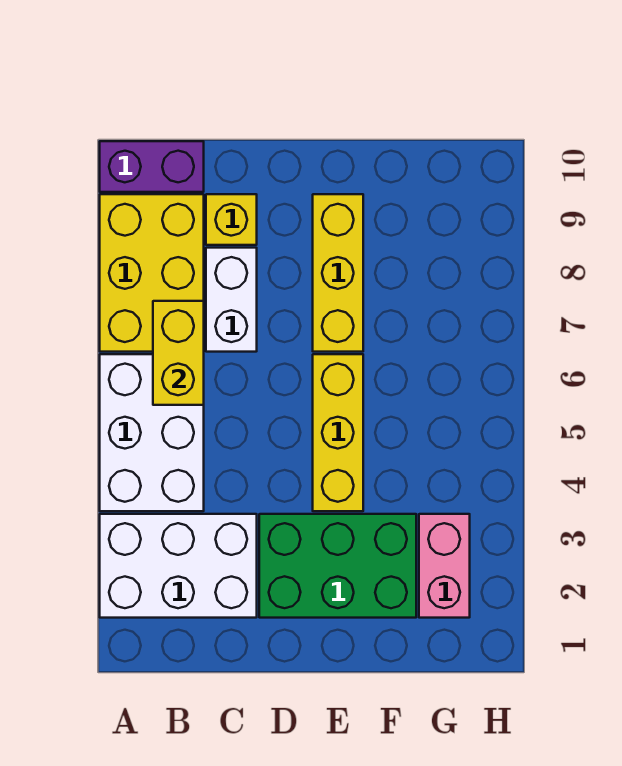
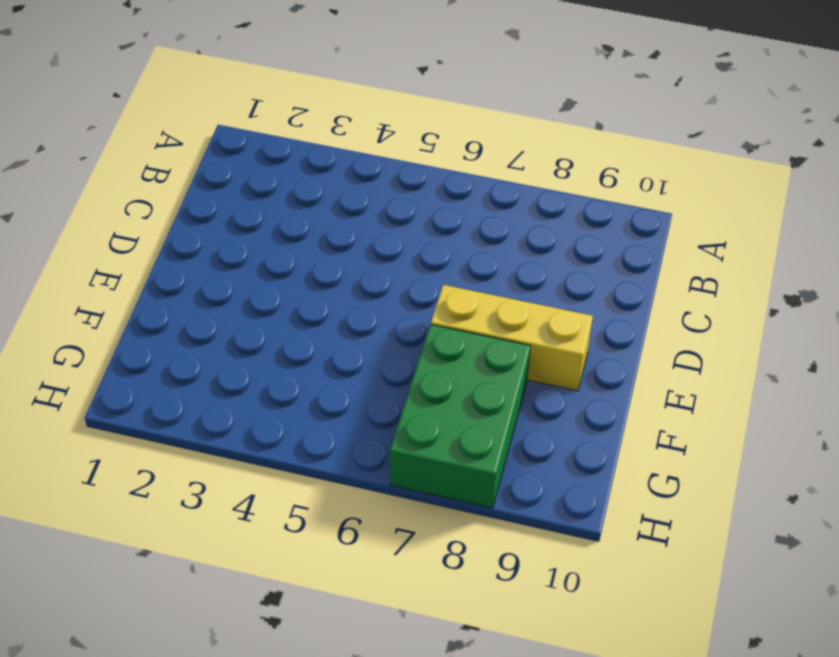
green brick F7:H8 level 1 -> green brick D2:F3 level 1
none -> white brick A2:C3 level 1
none -> white brick A4:B6 level 1

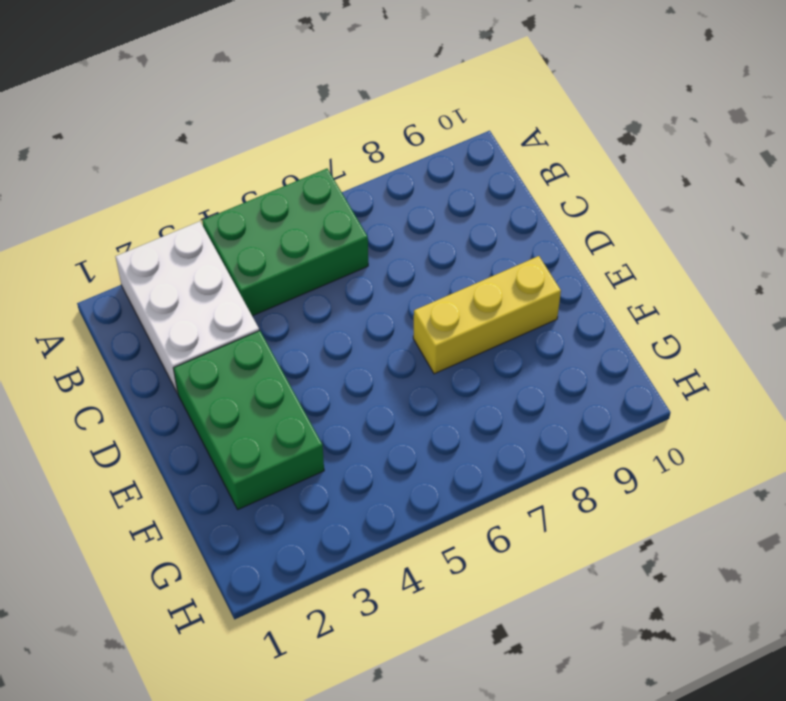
green brick A4:B6 level 1 -> white brick A4:B6 level 1
none -> yellow brick A7:B9 level 1
none -> purple brick A10:B10 level 1

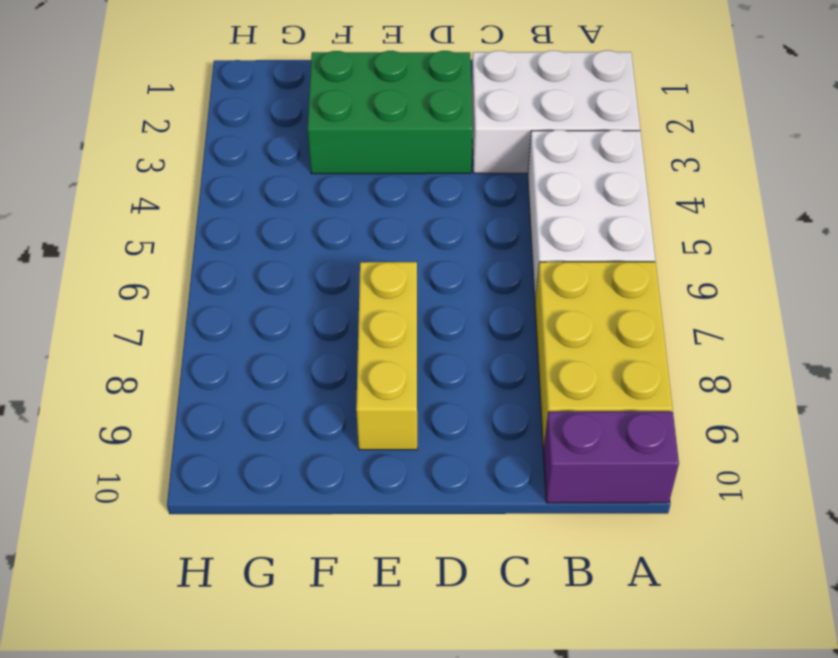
none -> white brick C7:C8 level 1
none -> yellow brick C9 level 1

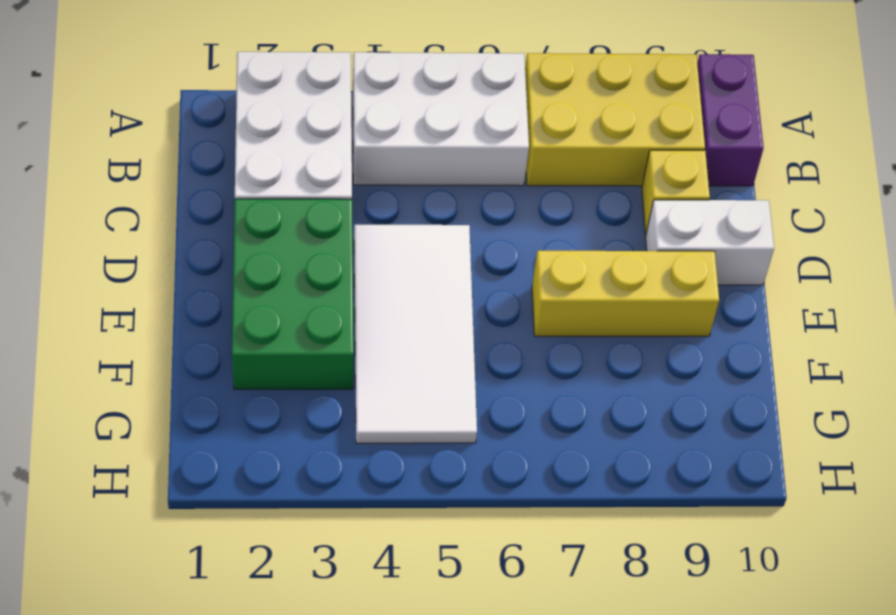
white tile D4:G5 level 1 -> yellow brick E4:E6 level 1
white brick D9:D10 level 1 -> white brick C7:C8 level 1
none -> pink brick G2:G3 level 1
none -> yellow brick B6:B7 level 2

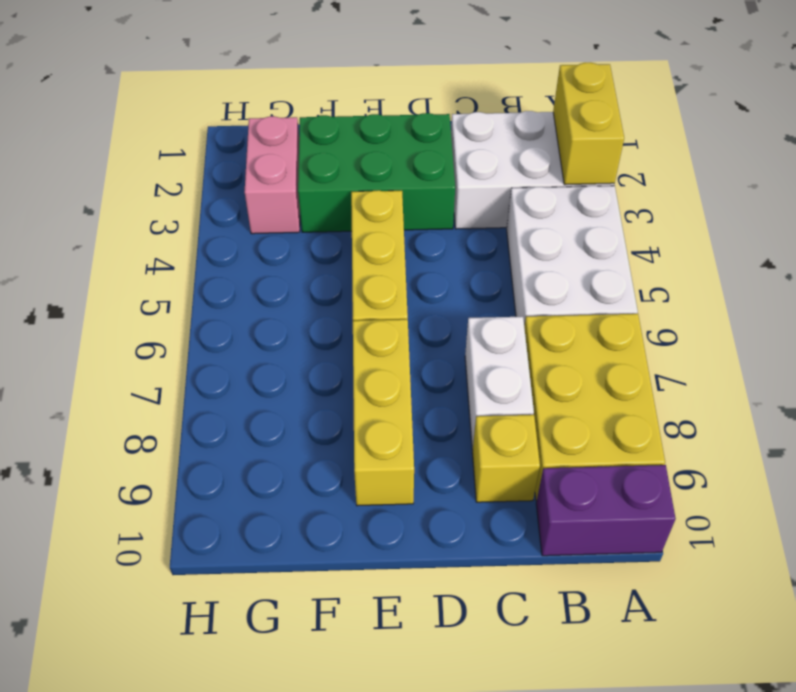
yellow brick A2:A3 level 2 -> yellow brick B6:B7 level 2

